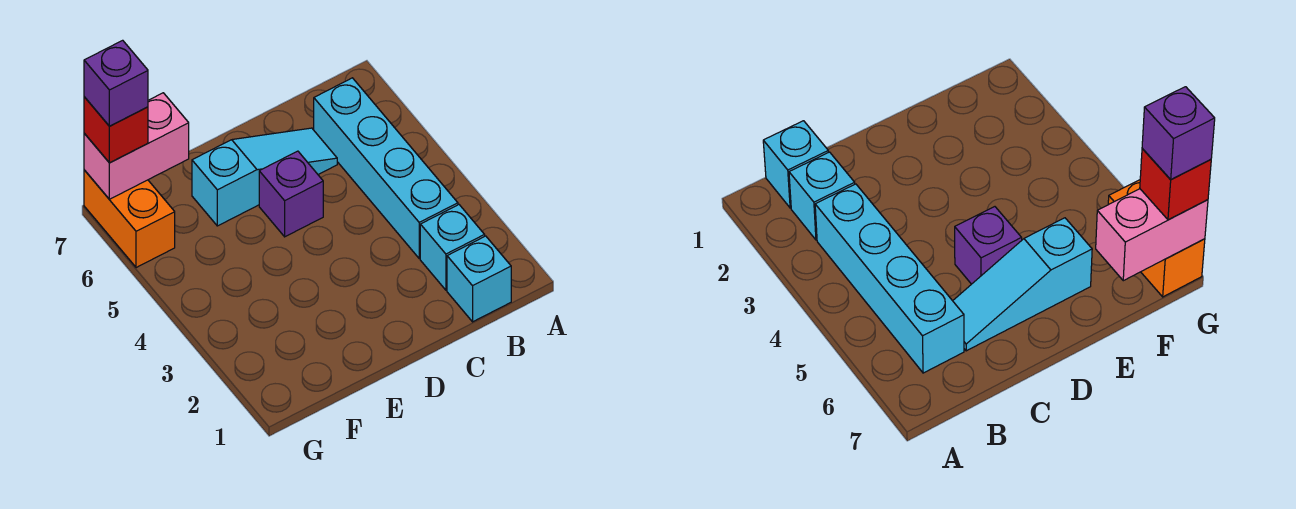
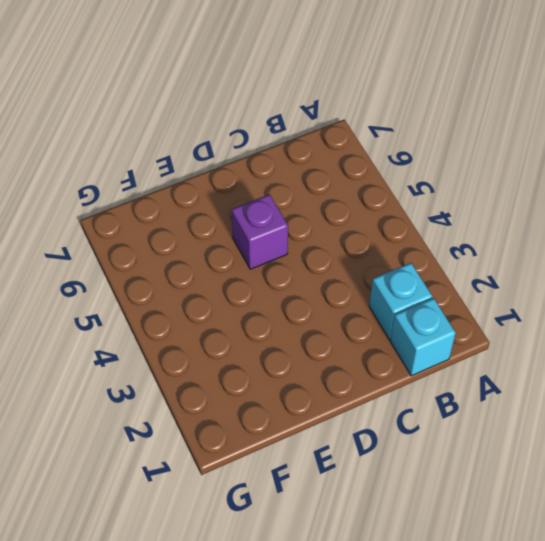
none -> cyan brick B3:B6 level 1
none -> cyan slope C6:E6 level 1 top E

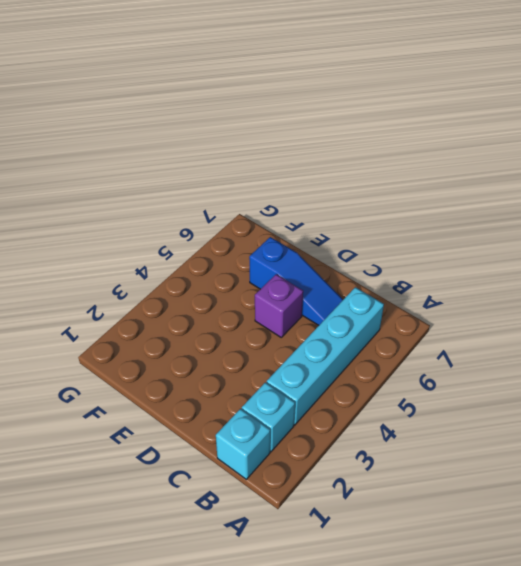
blue slope C6:E6 level 1 top E -> cyan slope C6:E6 level 1 top E
none -> orange brick G6:G7 level 1
none -> pink brick F7:G7 level 2

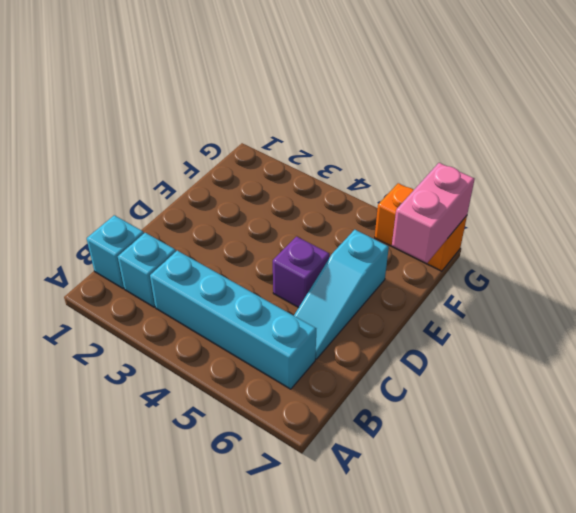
none -> red brick G7 level 3
none -> purple brick G7 level 4

